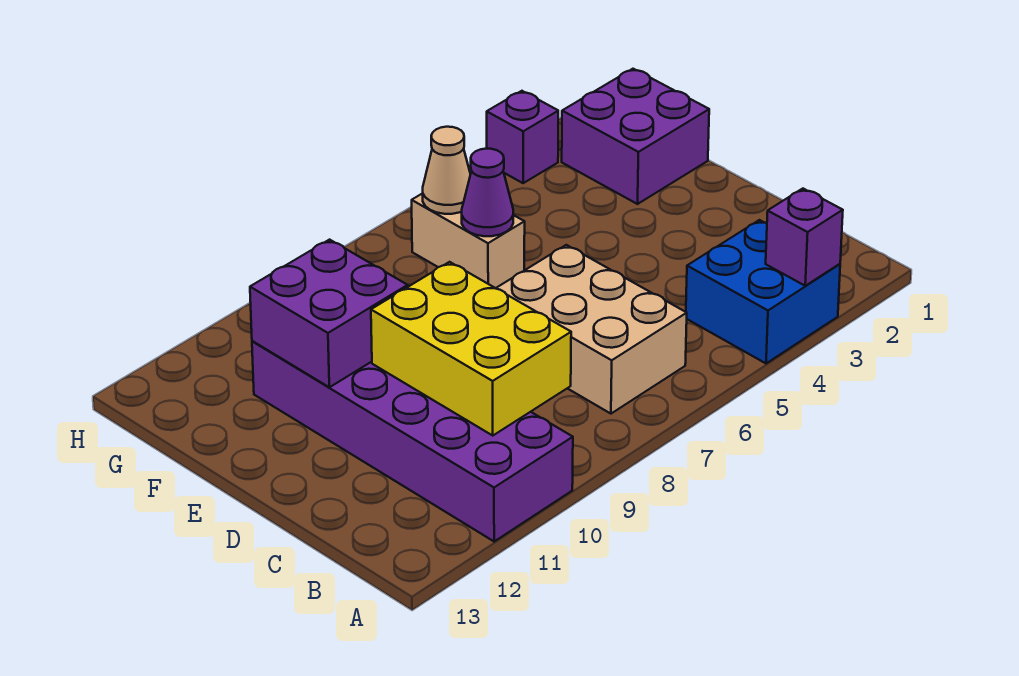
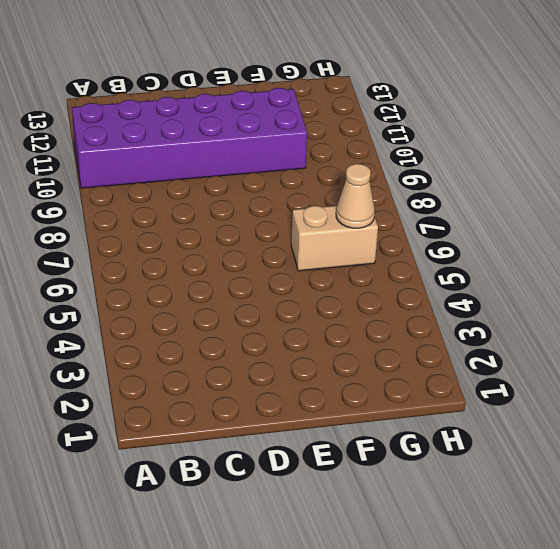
none -> blue brick A3:B4 level 1
none -> tan brick B6:D7 level 1

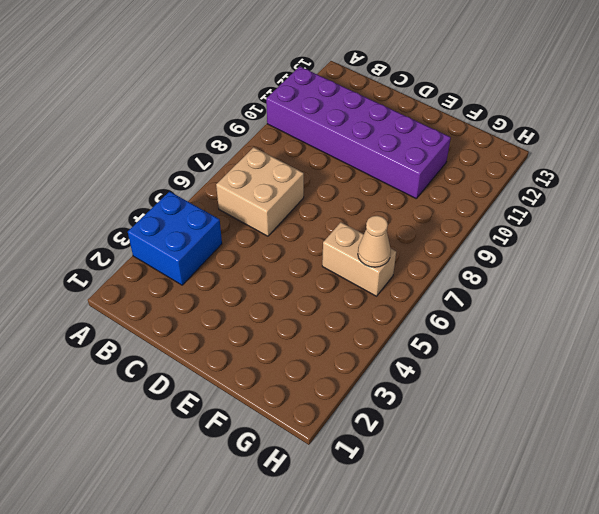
tan brick B6:C7 level 1 -> tan brick B6:D7 level 1
none -> purple brick F1:G2 level 1
none -> purple brick H3 level 1

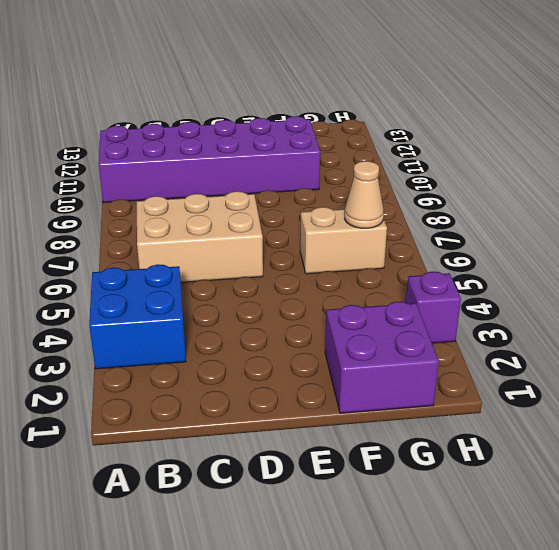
none -> purple brick A3 level 2
none -> yellow brick B9:D10 level 2

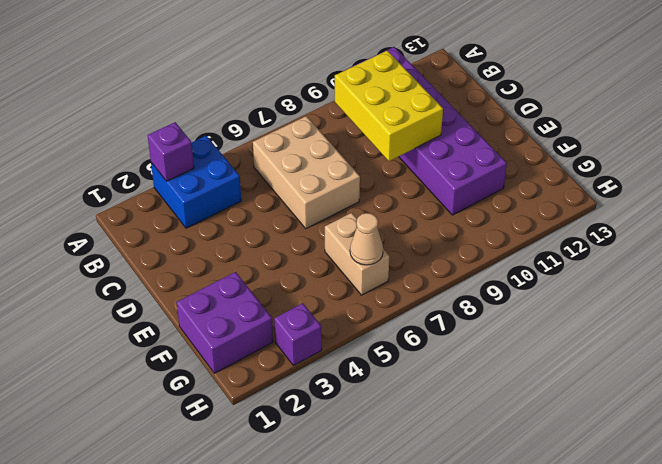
none -> purple brick E10:F11 level 2
none -> purple cone F6 level 2

